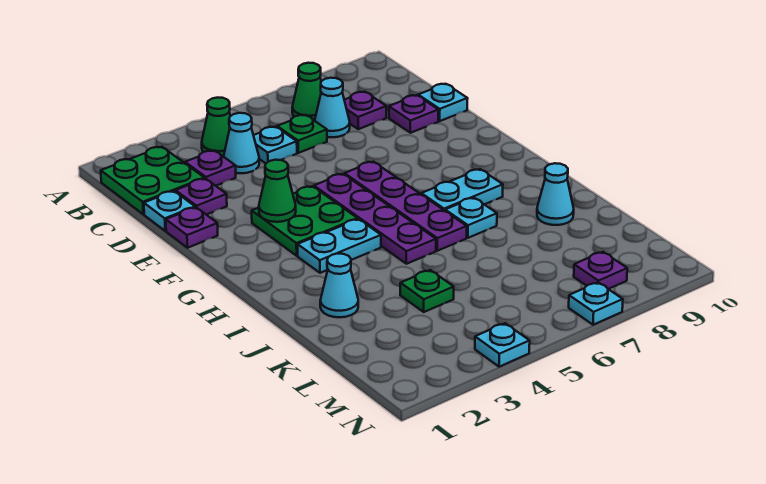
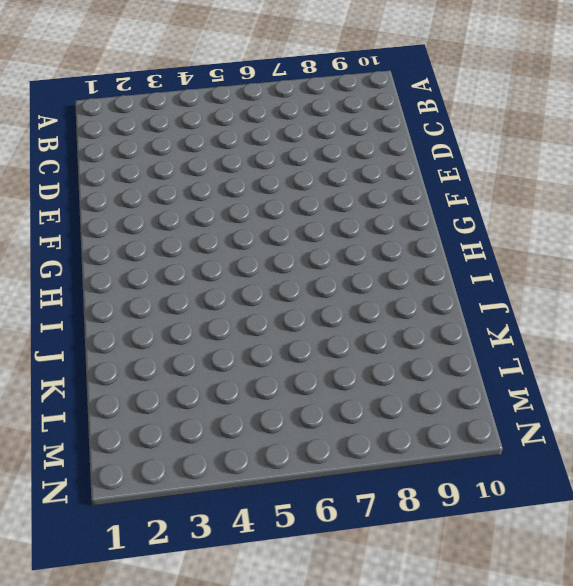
none -> green plate B1:C2 level 1
none -> green cone B4 level 1
none -> green cone B7 level 1

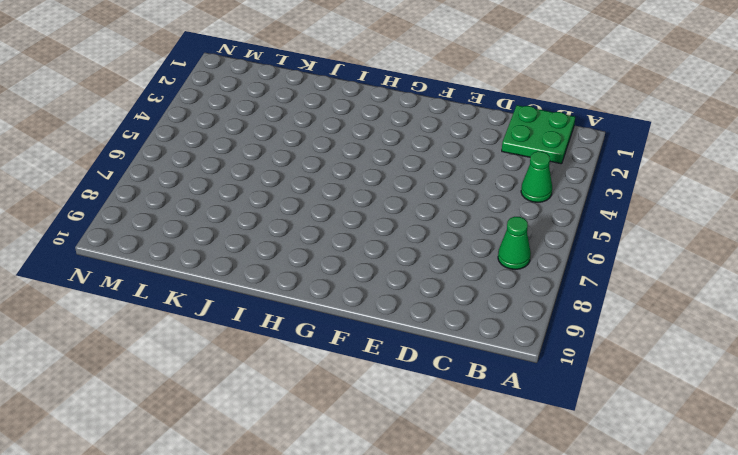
none -> purple plate C3 level 1
none -> cyan cone C4 level 1
none -> cyan plate C5 level 1

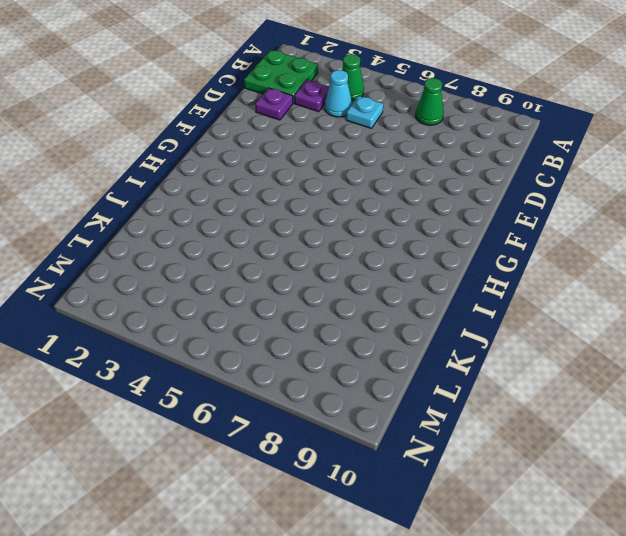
none -> green plate C6 level 1
none -> cyan cone C7 level 1
none -> purple plate C8 level 1

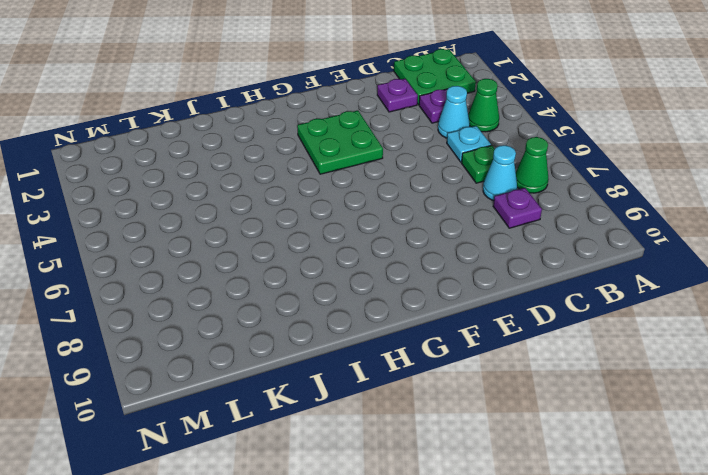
none -> cyan plate D1 level 1
none -> purple plate D9 level 1
none -> cyan plate D10 level 1

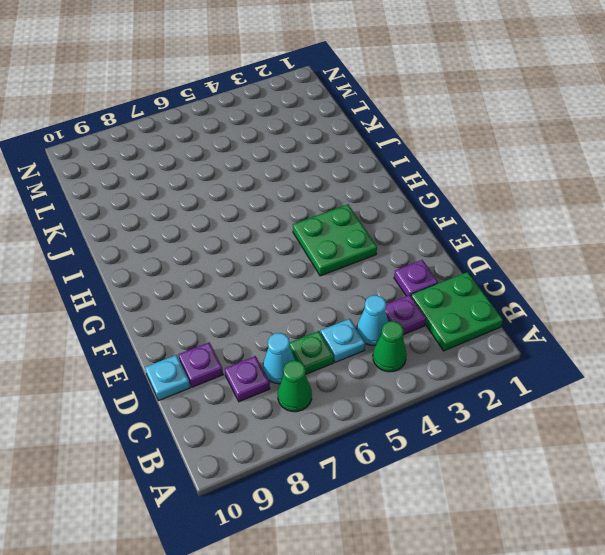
none -> cyan plate D1 level 1
none -> purple plate E1 level 1
none -> purple plate F5:I5 level 1

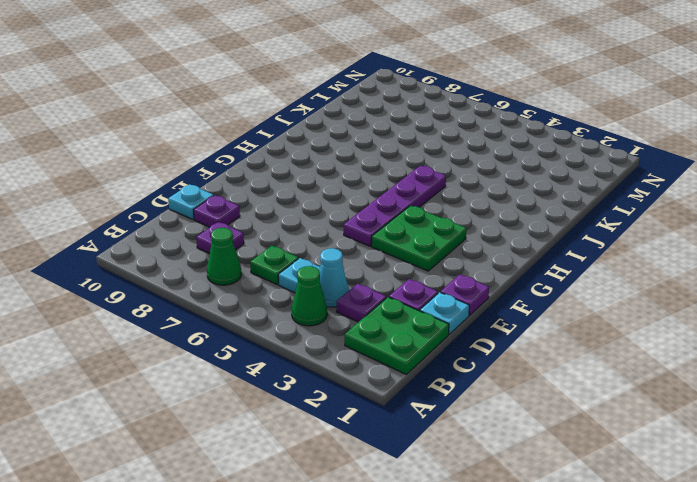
none -> cyan cone C7 level 1
none -> purple plate F6:I6 level 1
none -> cyan plate H3:H4 level 1

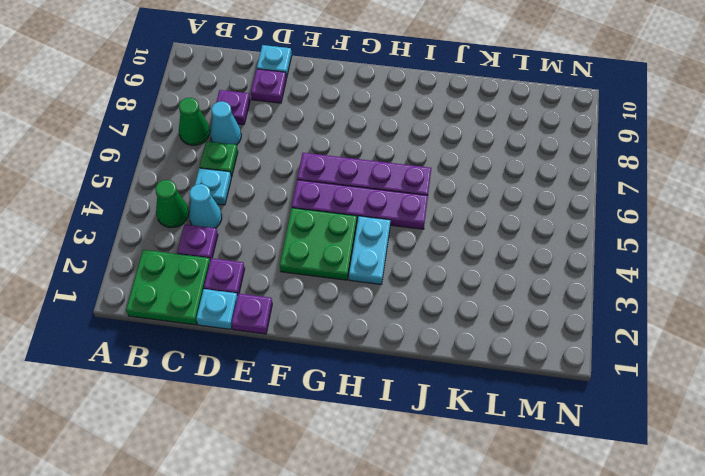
none -> cyan plate H7:H8 level 1
none -> cyan plate I7 level 1
none -> cyan cone J2 level 1

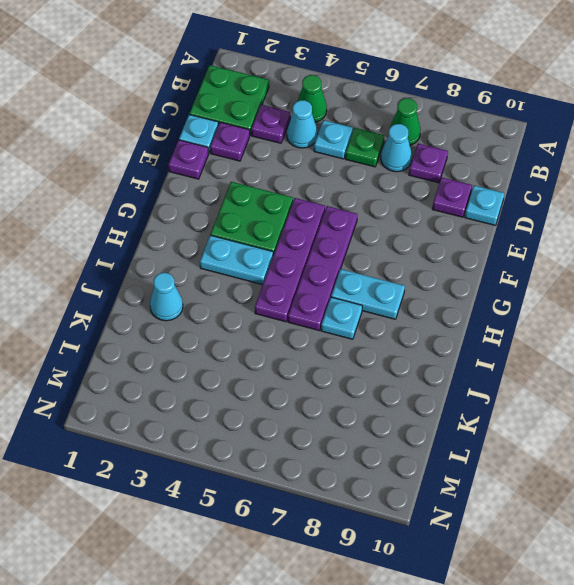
none -> cyan cone J9 level 1
none -> green plate K4 level 1
none -> purple plate M8 level 1

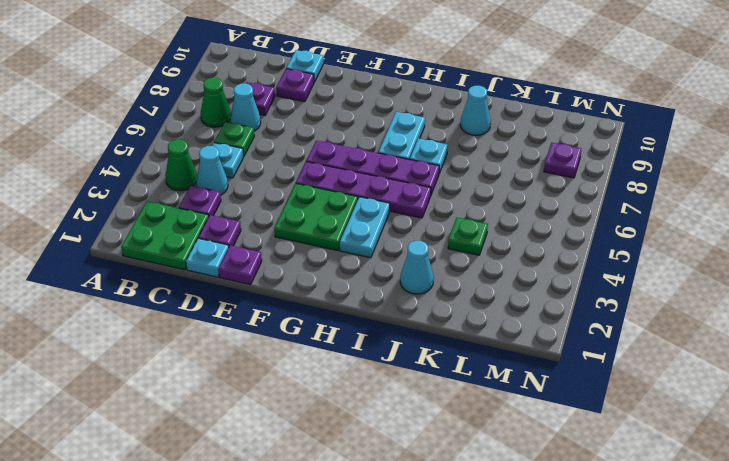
none -> cyan plate N4 level 1
none -> cyan plate N7 level 1
none -> green cone F3 level 2

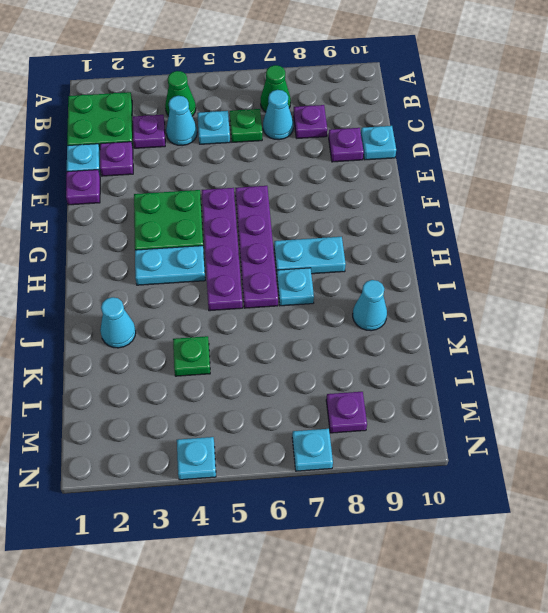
none -> green cone F3 level 2

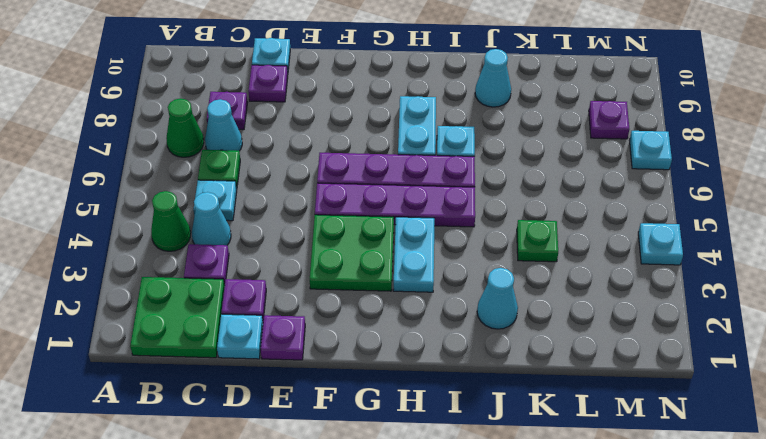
none -> green cone F3 level 2

